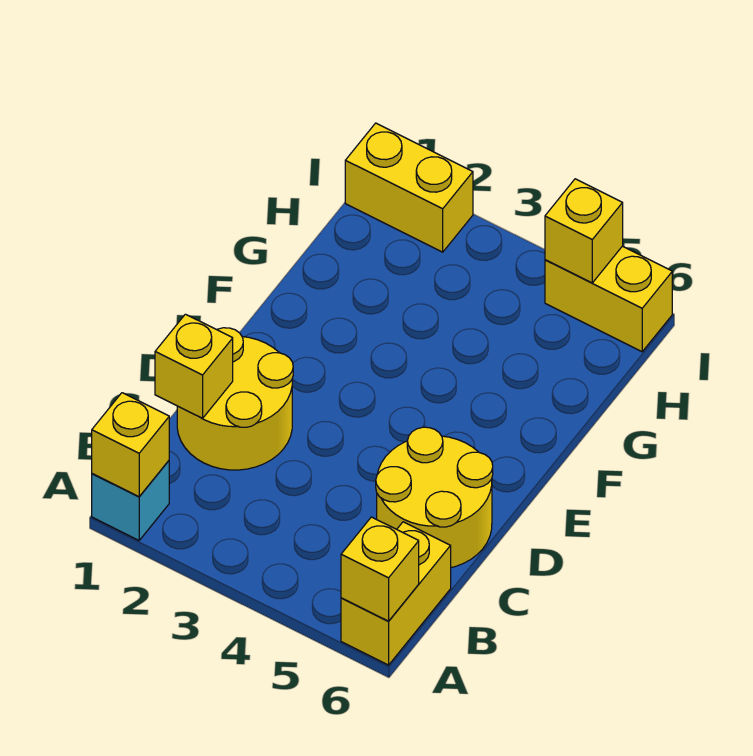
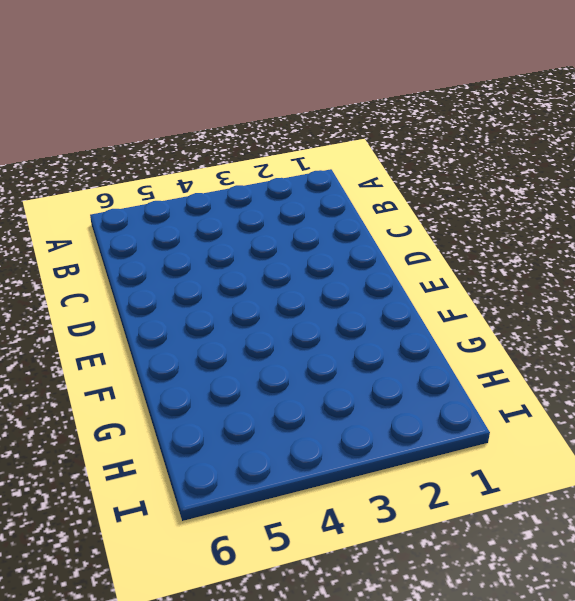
none -> cyan brick A1 level 1
none -> yellow brick A6:B6 level 1

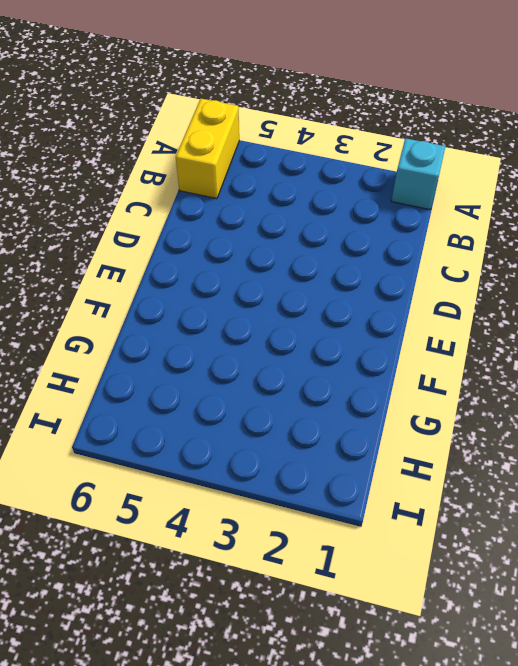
none -> yellow round brick C1:D2 level 1
none -> yellow round brick C5:D6 level 1

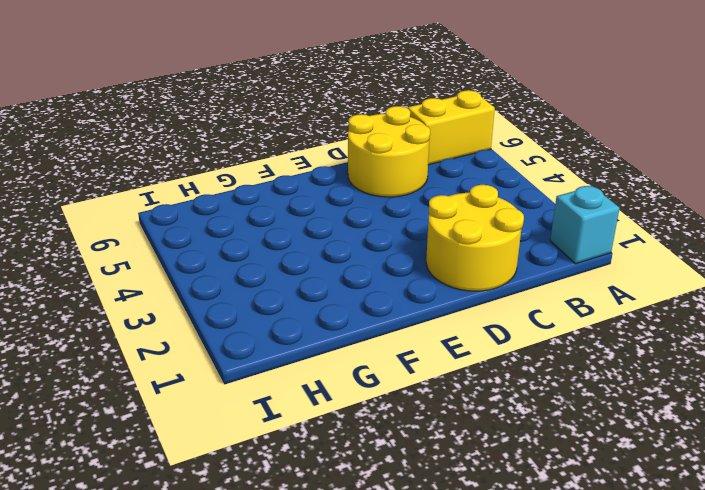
none -> yellow brick I1:I2 level 1
none -> yellow brick I5:I6 level 1

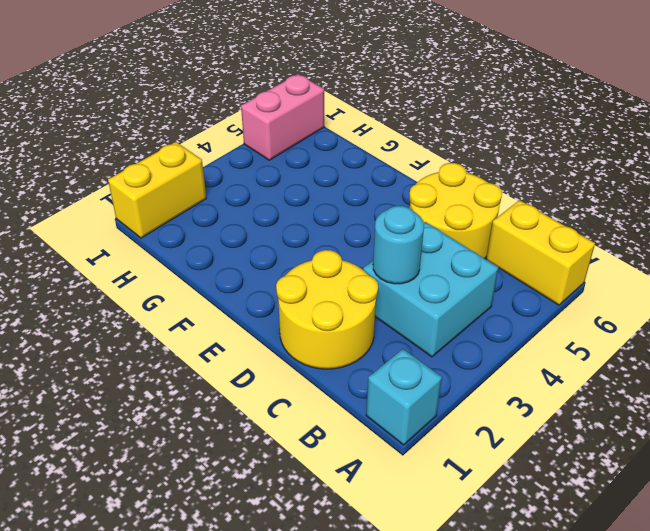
cyan brick B3:C4 level 1 -> none
cyan round brick C3 level 2 -> none
pink brick I5:I6 level 1 -> yellow brick I5:I6 level 1
none -> yellow brick A1 level 2
none -> yellow brick A6 level 2

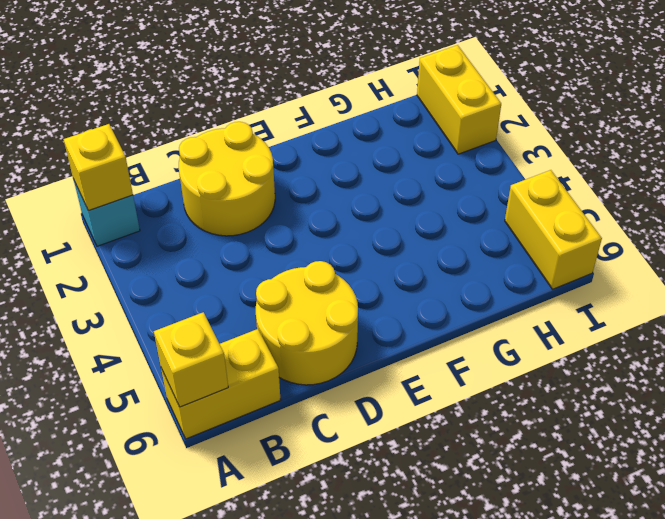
none -> yellow brick C1 level 2
none -> yellow brick I5 level 2

